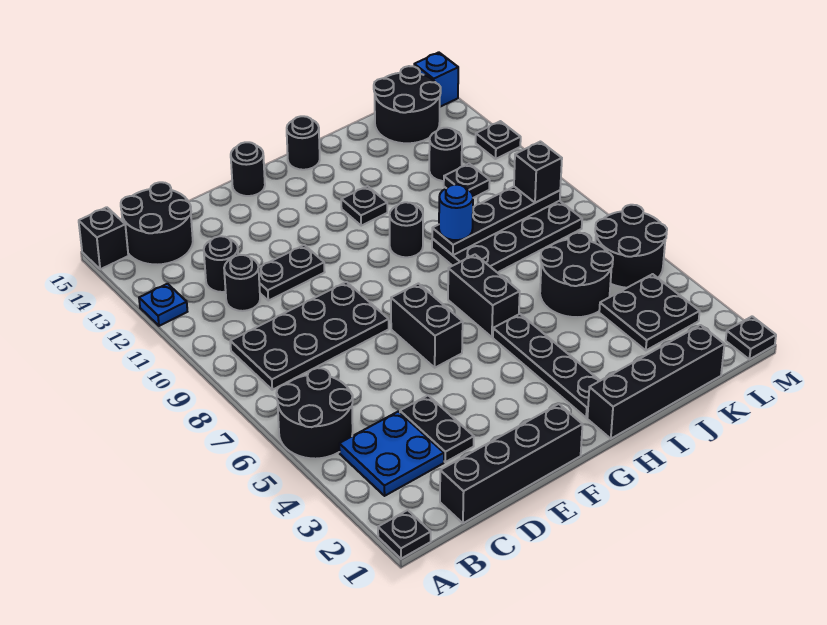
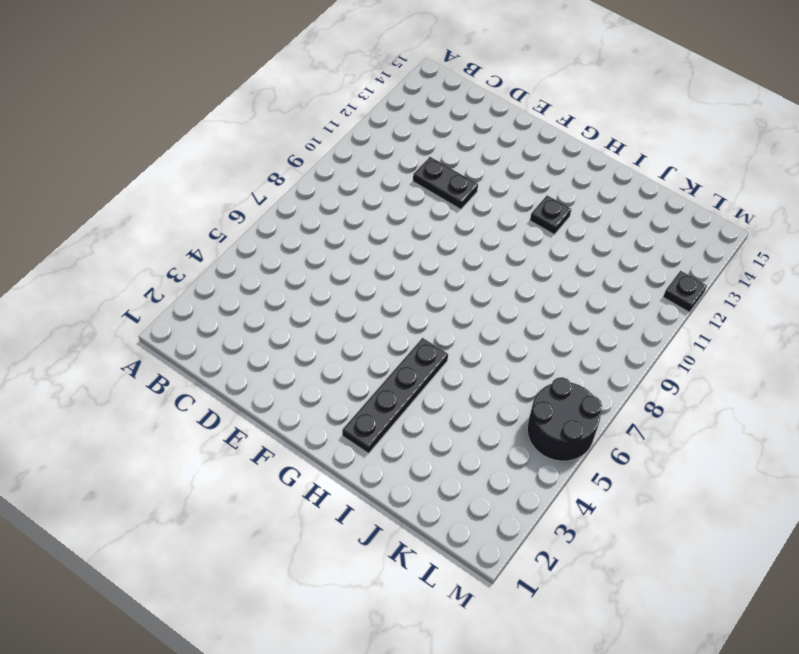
none -> black plate A1 level 1
none -> black round brick A5:B6 level 1
none -> blue plate A12 level 1
none -> black brick A15 level 1

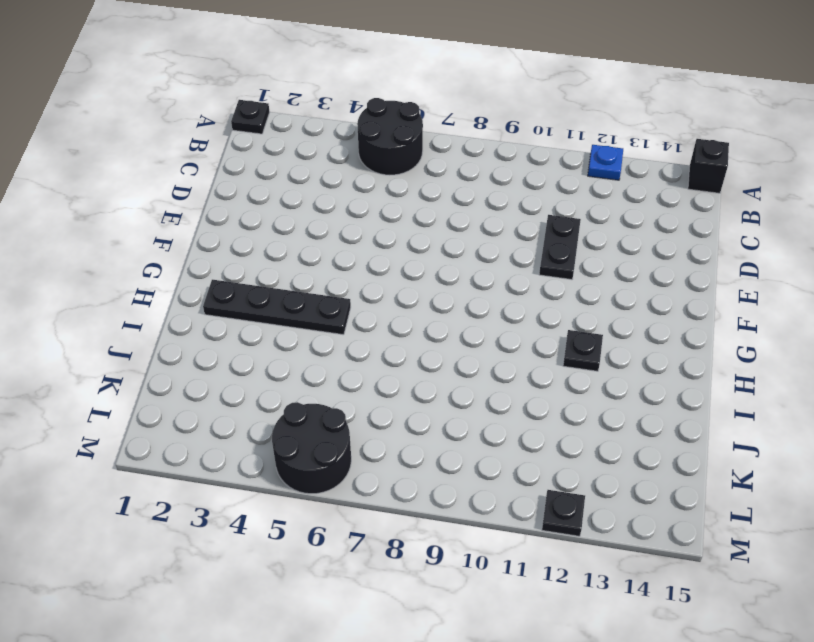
none -> blue plate B3:C4 level 1
none -> black plate B8:E9 level 1
none -> black round brick B14:C15 level 1
none -> black brick C1:F1 level 1

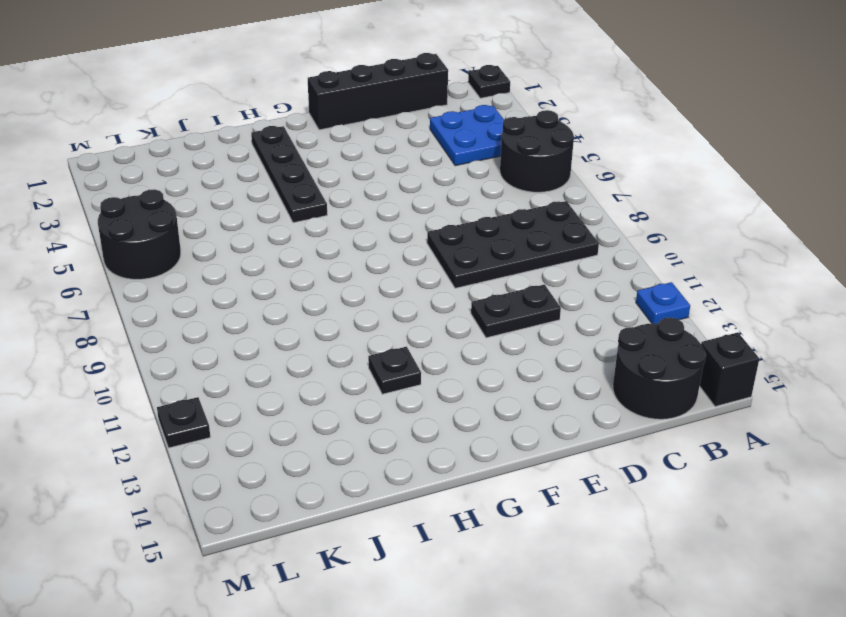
none -> black round brick C11 level 1
none -> black round brick C12 level 1
none -> black plate D3:D4 level 1
none -> black brick F6:F7 level 1

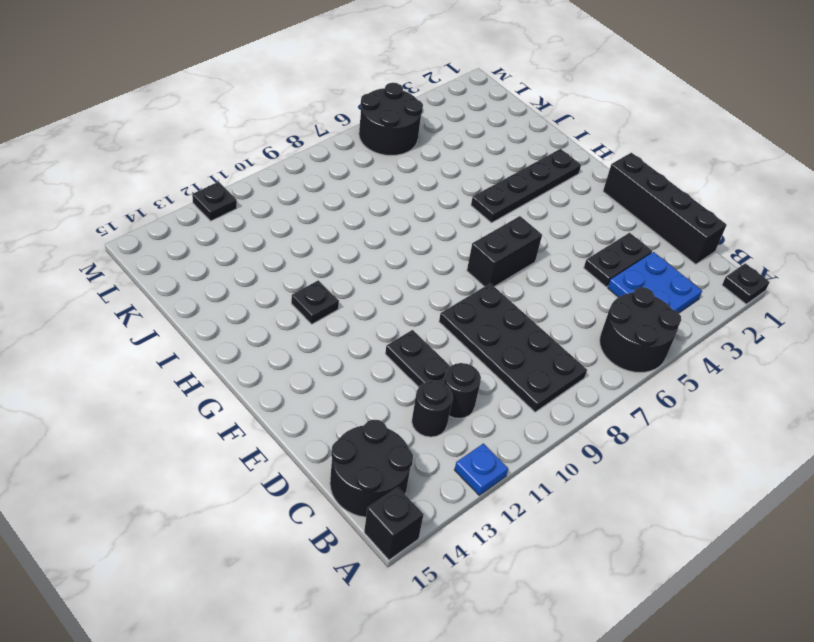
none -> black round brick F15 level 1
none -> black brick H1:K1 level 1
none -> black brick H6:H7 level 1
none -> black round brick H10 level 1

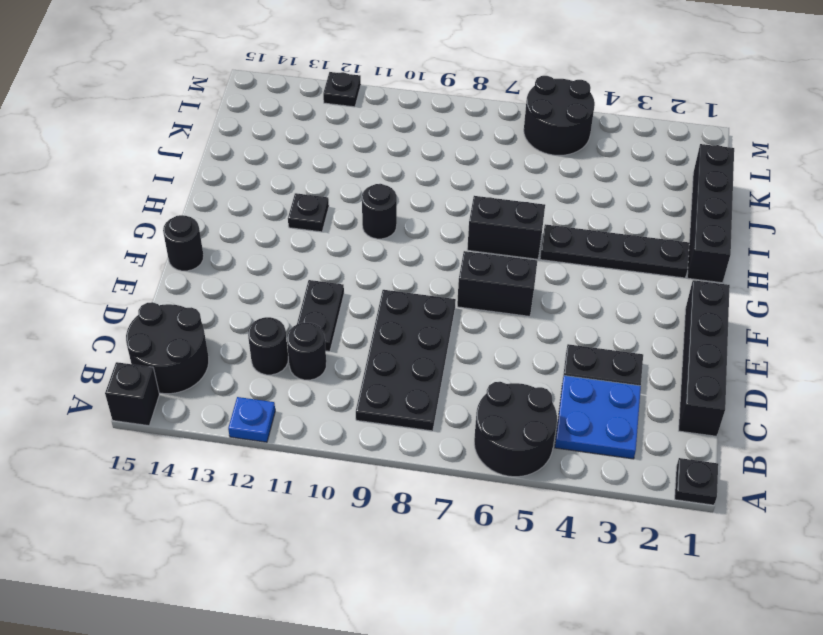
none -> black round brick H15 level 1
none -> black plate I8:L9 level 1
none -> black round brick J5:K6 level 1
none -> black plate K3:L4 level 1

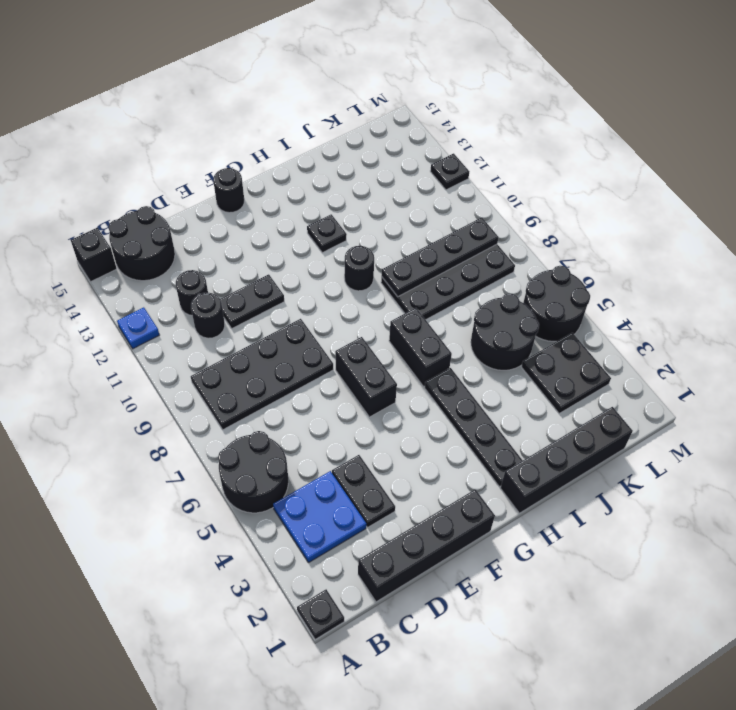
none -> black round brick H15 level 1
none -> black plate K11 level 1
none -> black round brick K12 level 1
none -> black round brick K14:L15 level 1

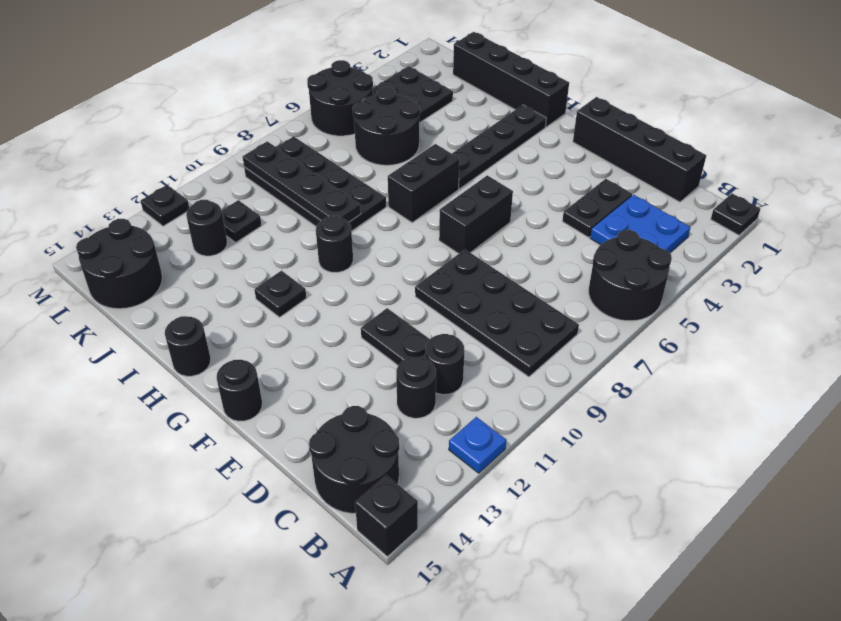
none -> black plate M1 level 1
none -> blue brick M15 level 1
none -> blue round brick I9 level 3
none -> black brick L9 level 3

